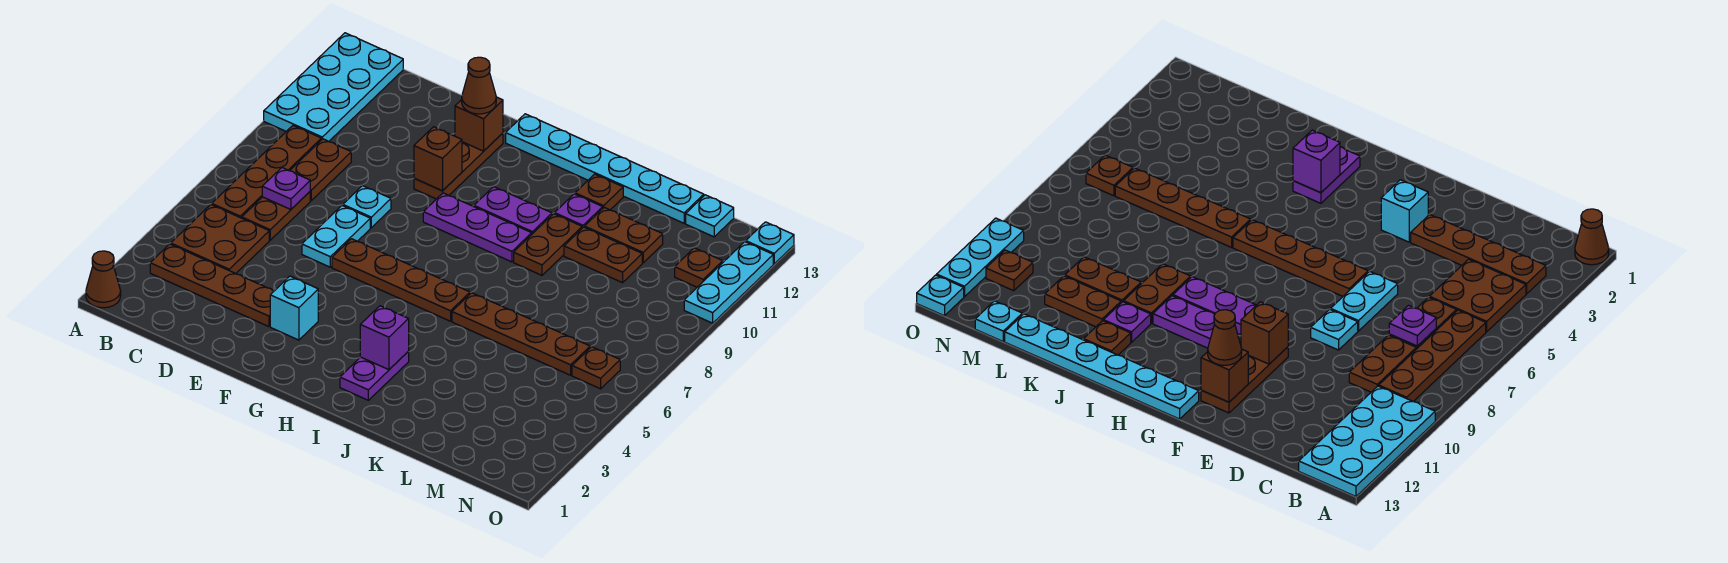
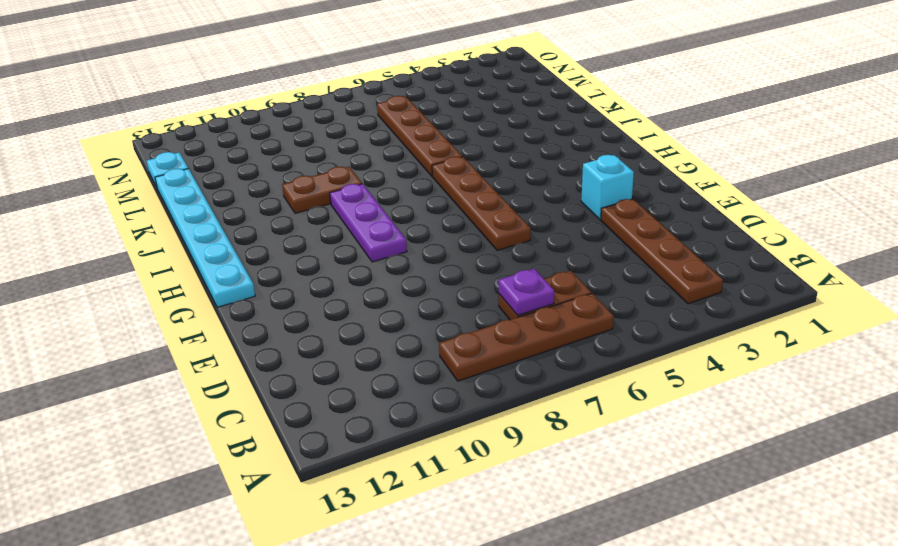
none -> brown cone A1 level 1
none -> cyan plate A10:B13 level 1
none -> brown plate B4:C5 level 1
none -> brown plate C8:C9 level 1

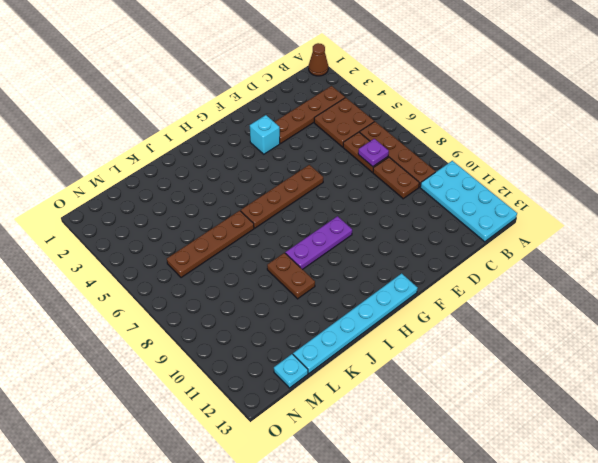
none -> cyan plate E6:E7 level 1
none -> cyan plate E8 level 1
none -> brown plate F10:F12 level 1
none -> purple plate H10:I10 level 1

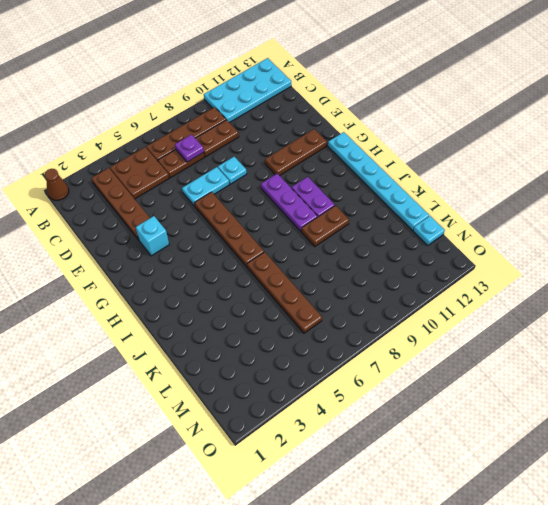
none -> purple plate I2:I3 level 1
none -> purple plate J11 level 1
none -> brown plate J12 level 1
none -> brown plate K10:L10 level 1

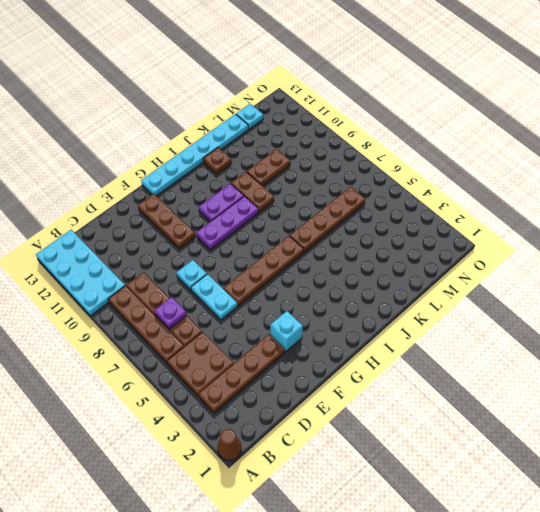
none -> purple plate I2:I3 level 1
none -> purple plate J11 level 1
none -> brown plate K11:L11 level 1
none -> brown plate N6 level 1

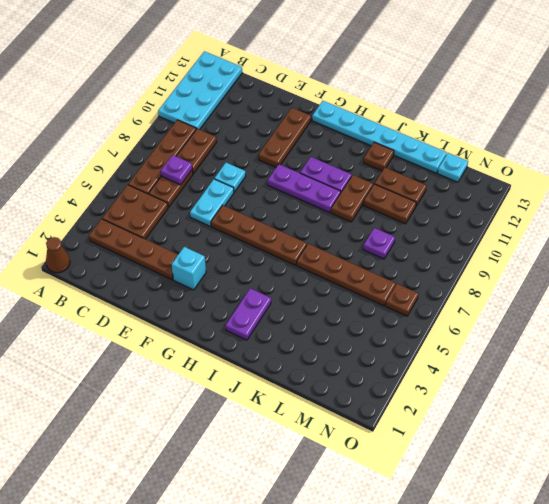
purple plate L8 level 1 -> purple plate J11 level 1
none -> brown plate N11 level 1
none -> cyan plate O10:O12 level 1
none -> cyan plate O13 level 1
none -> brown brick F10 level 2

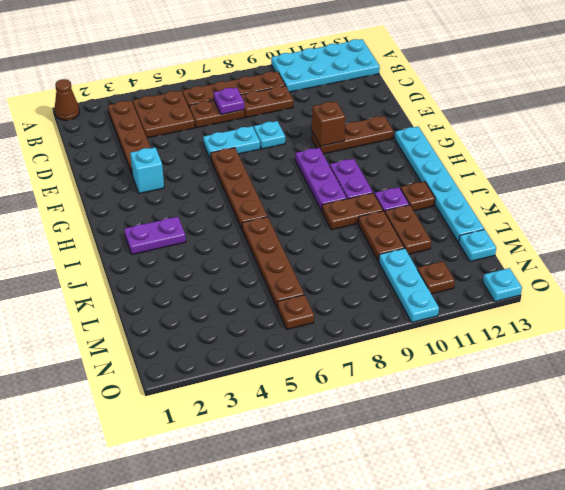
cyan plate M10:O10 level 1 -> cyan plate O10:O12 level 1
none -> brown brick F12 level 2
none -> purple brick I3 level 2
none -> brown cone F12 level 3

